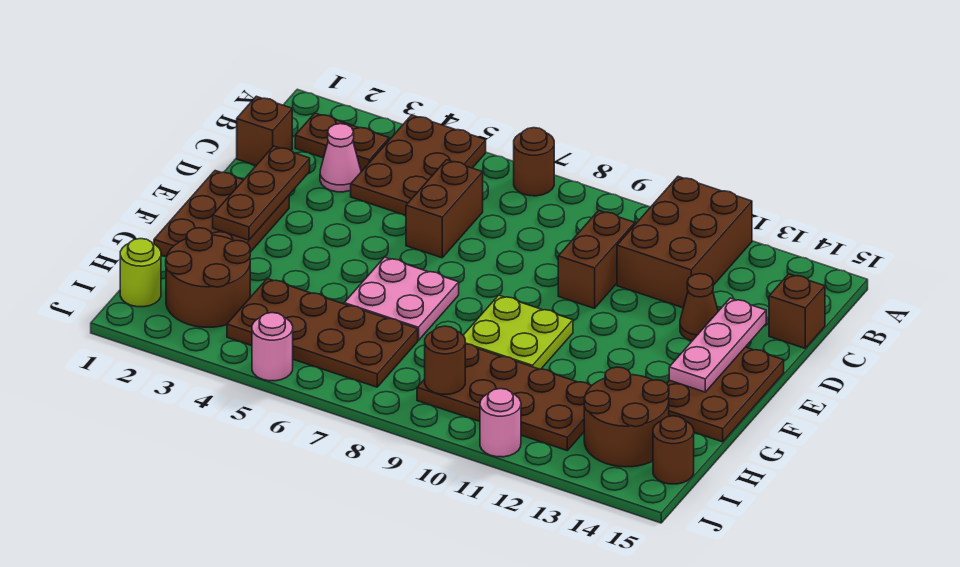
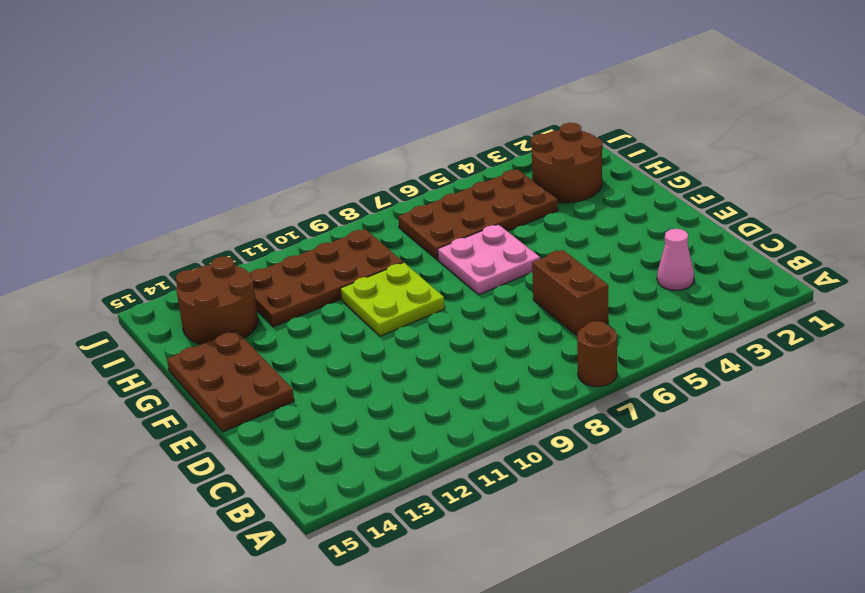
none -> brown plate A4:C5 level 1
none -> brown brick A11:C12 level 1
none -> brown plate B2:B3 level 1

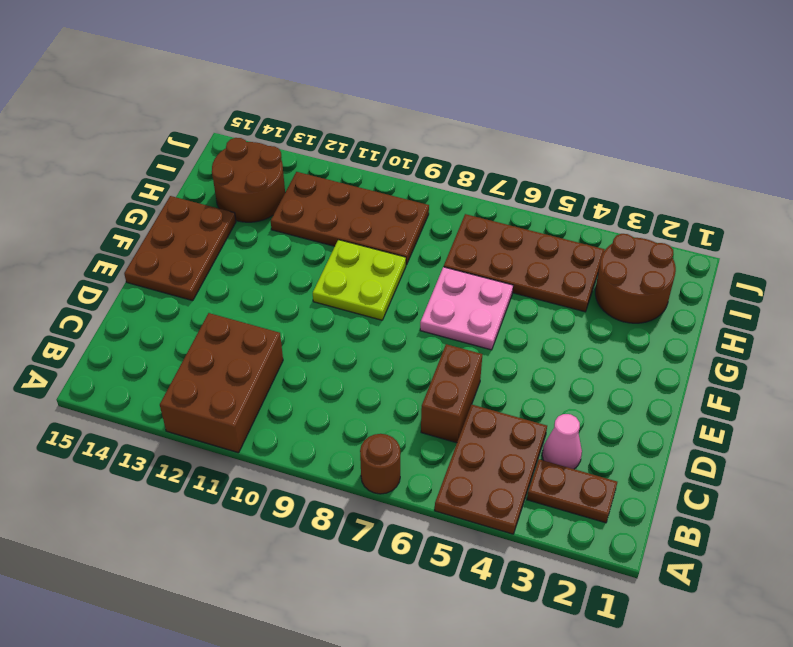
none -> brown brick C1 level 1
none -> brown brick C10:D10 level 1
none -> brown brick C15 level 1

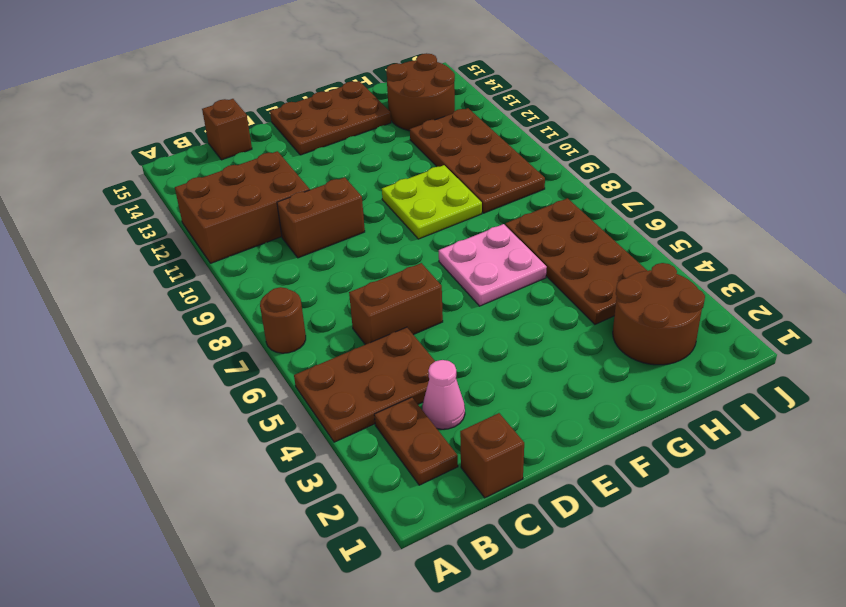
none -> brown cone D13 level 1
none -> brown plate E1:G2 level 1
none -> lime round brick I1 level 1

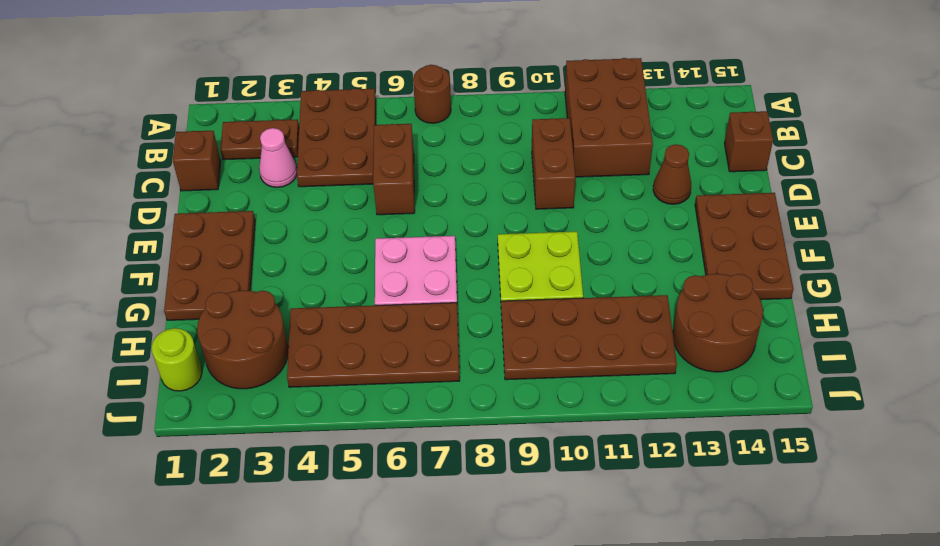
none -> brown round brick I15 level 1
none -> pink round brick J5 level 1
none -> pink round brick J11 level 1

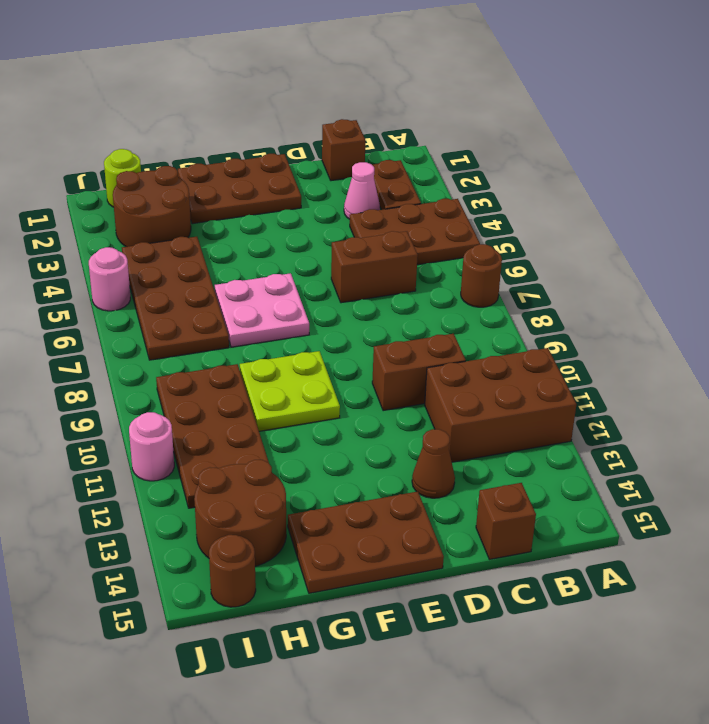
none -> brown plate D2:F2 level 2
none -> pink plate D14:F14 level 2
none -> brown round brick I9 level 2

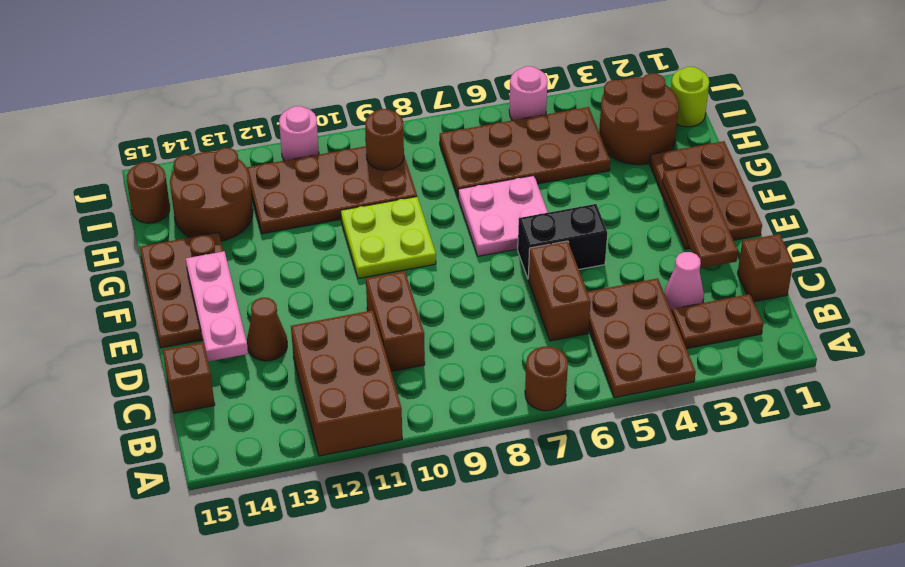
black brick E5:E6 level 1 -> none

